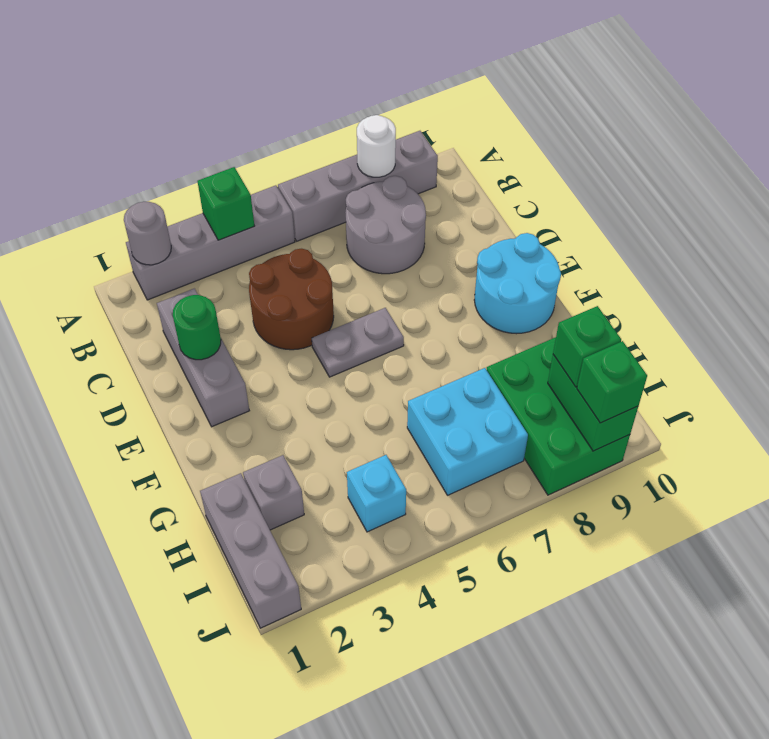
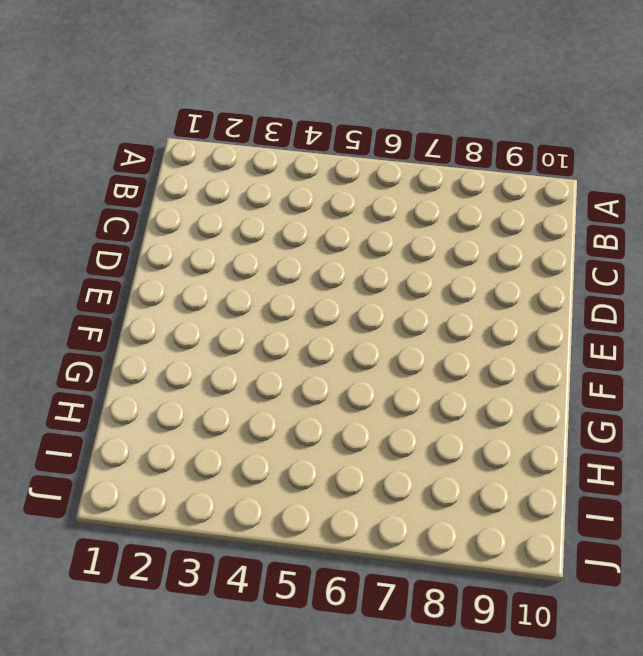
none -> grey brick A2:A5 level 1
none -> grey brick A6:A9 level 1
none -> grey round brick B7:C8 level 1

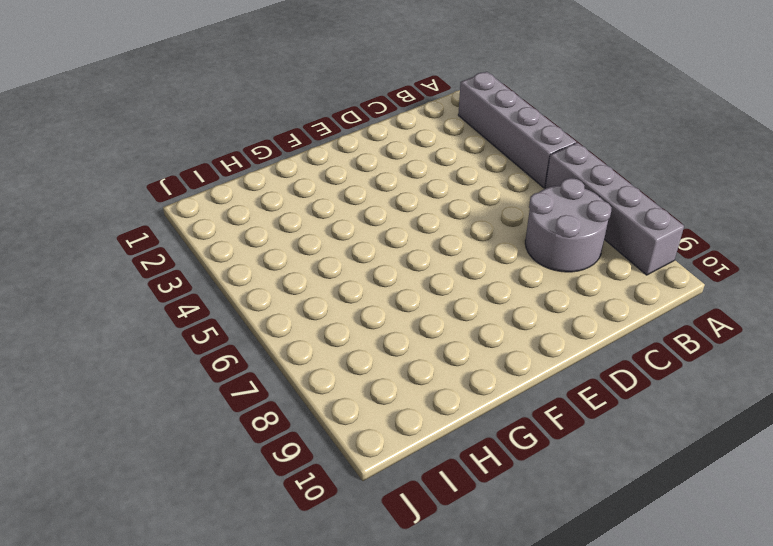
none -> grey brick C2:E2 level 1
none -> brown round brick C4:D5 level 1
none -> grey plate E5:E6 level 1

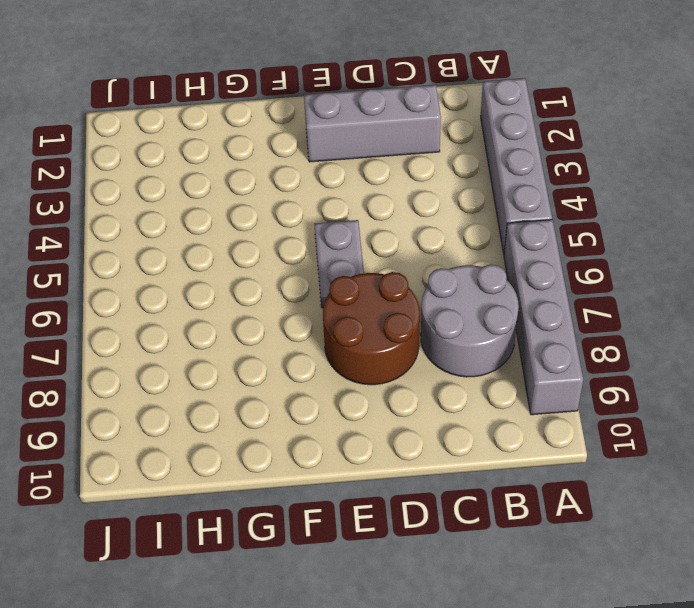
brown round brick D7:E8 level 1 -> brown round brick C4:D5 level 1
none -> cyan round brick E9:F10 level 1
none -> grey brick H1:J1 level 1
none -> grey brick H2 level 1

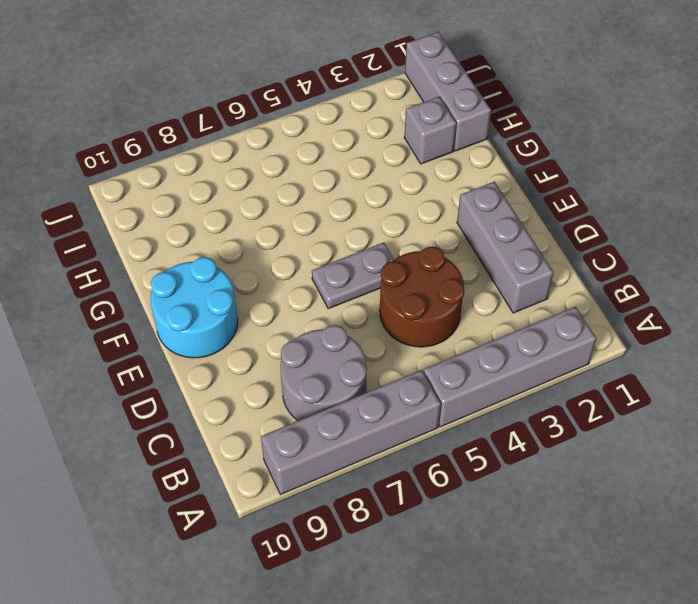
none -> cyan brick H6:I7 level 1
none -> green brick H8:J9 level 1
none -> cyan brick I4 level 1

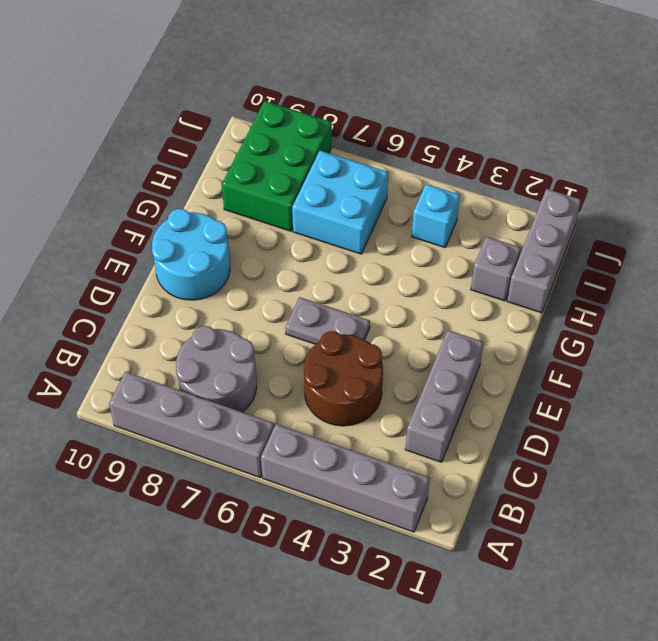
none -> grey round brick A2 level 2
none -> green brick A4 level 2
none -> white round brick A8 level 2

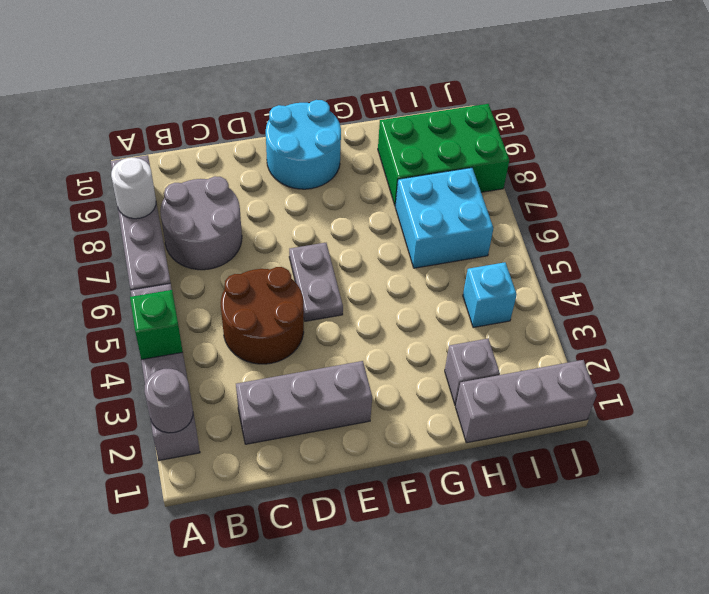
none -> green round brick D2 level 2
none -> green brick I9:J9 level 2
none -> green brick I9 level 3

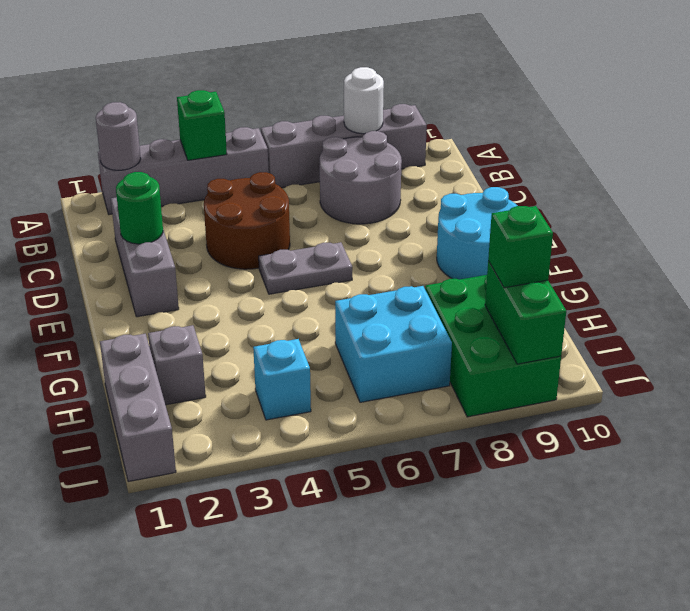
none -> green brick J9 level 3

